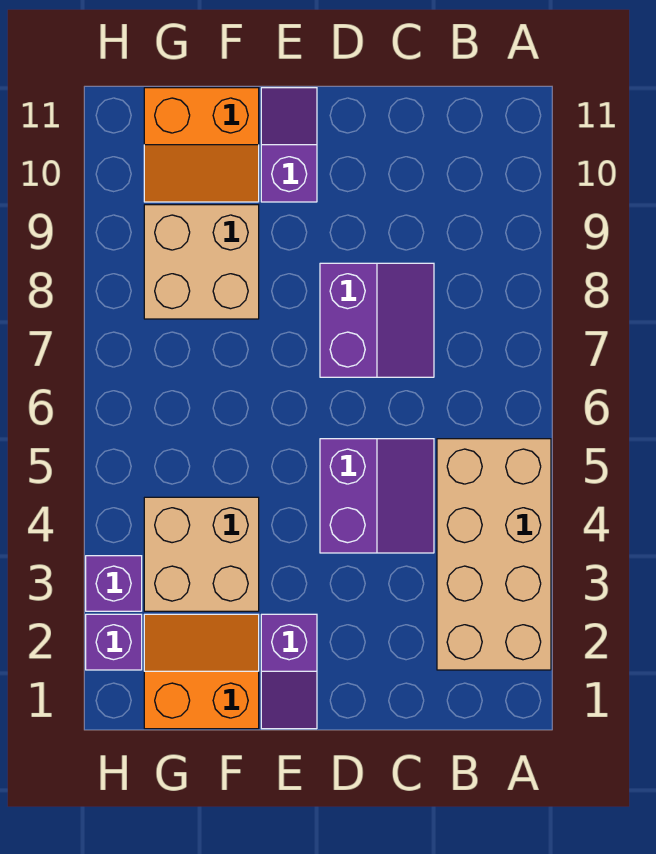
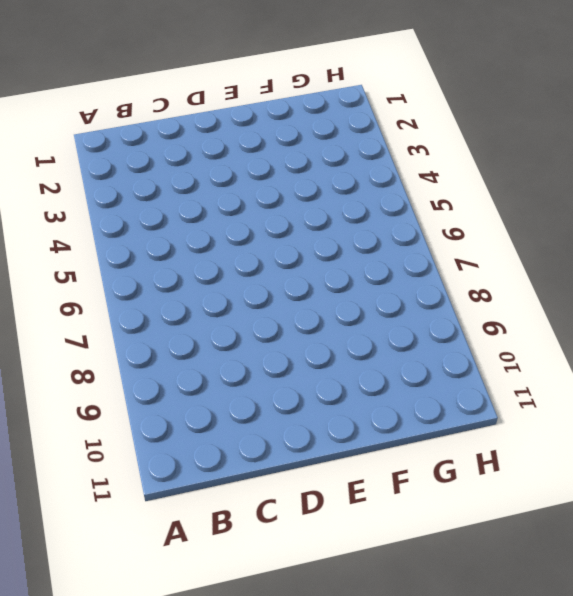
none -> tan brick A2:B5 level 1
none -> purple slope C4:D5 level 1 top D

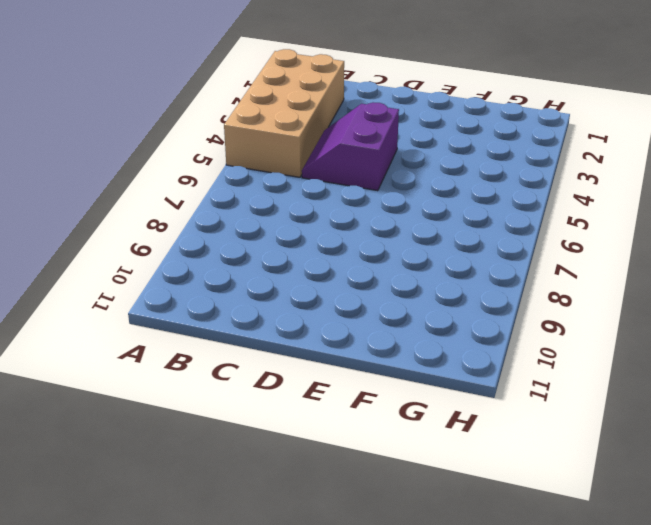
none -> purple slope C7:D8 level 1 top D
none -> purple slope E1:E2 level 1 top 2

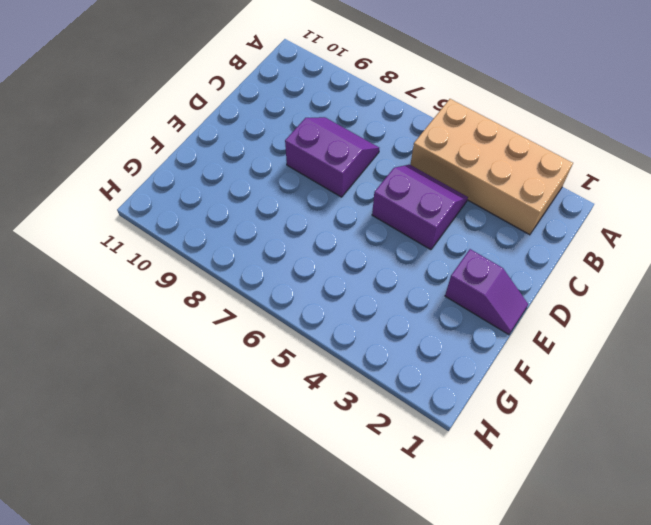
none -> purple slope E10:E11 level 1 top 10
none -> orange slope F1:G2 level 1 top 1

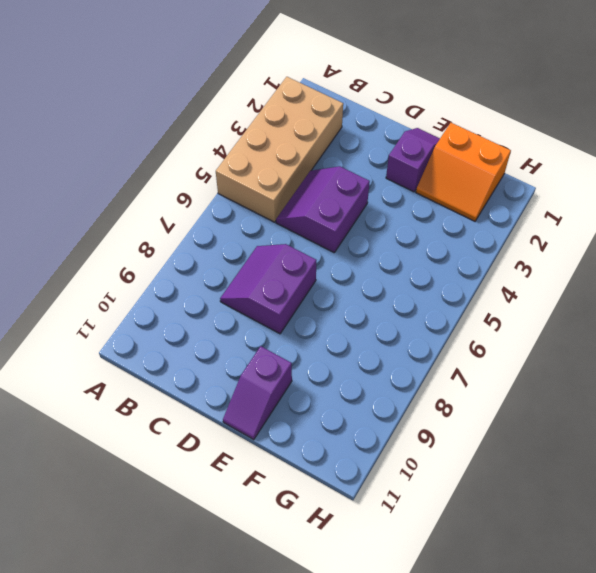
none -> tan brick F3:G4 level 1
none -> tan brick F8:G9 level 1

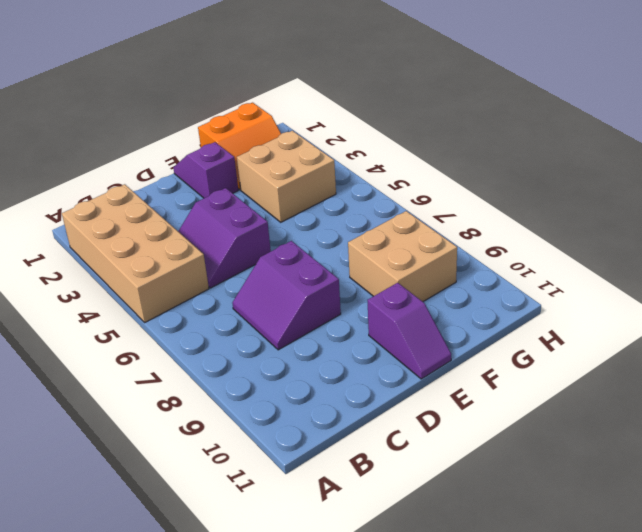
none -> orange slope F10:G11 level 1 top 11
none -> purple brick H2 level 1

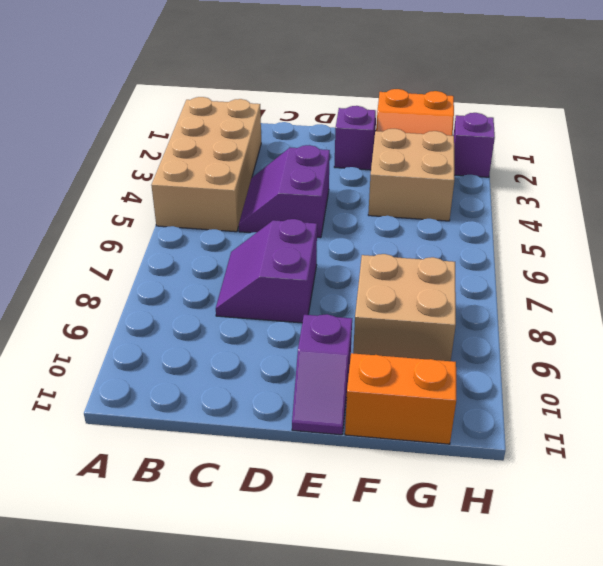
none -> purple brick H3 level 1

